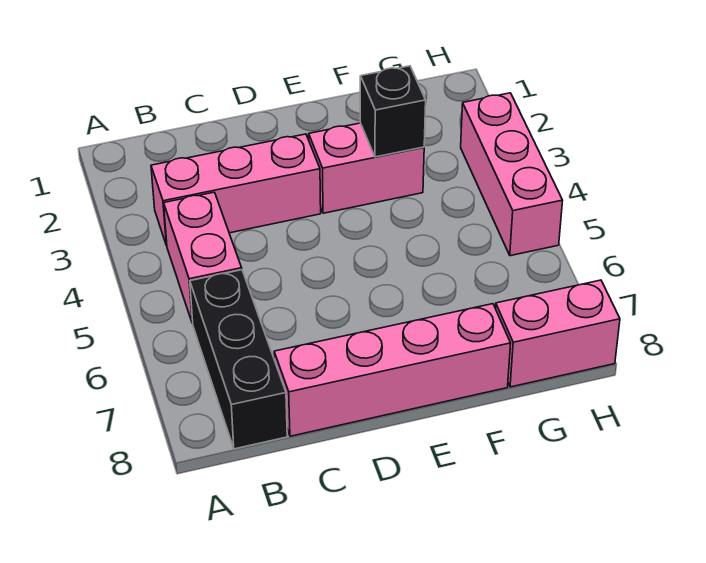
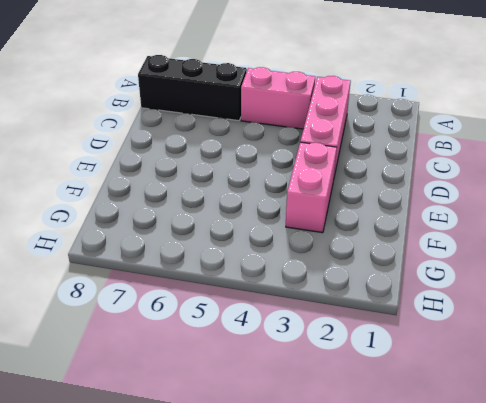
none -> pink brick C8:F8 level 1
none -> pink brick G8:H8 level 1

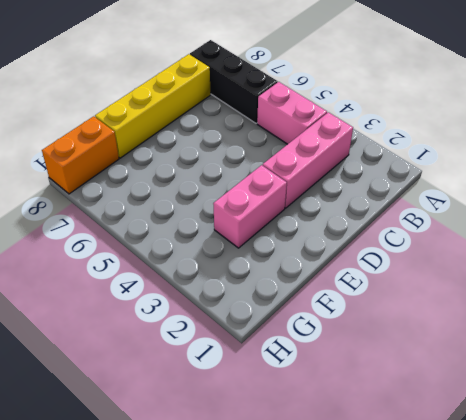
yellow brick C8:F8 level 1 -> pink brick C8:F8 level 1
orange brick G8:H8 level 1 -> pink brick G8:H8 level 1
none -> pink brick H3:H5 level 1
none -> black brick F3 level 2

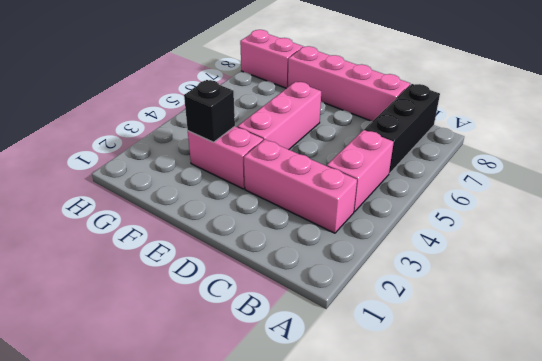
pink brick E4:E6 level 1 -> pink brick H3:H5 level 1

